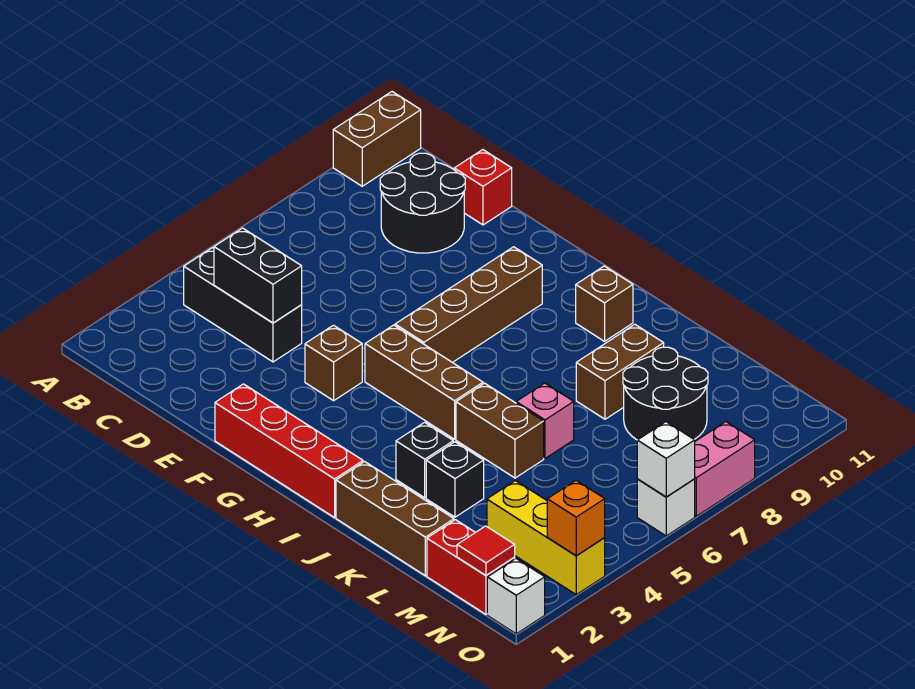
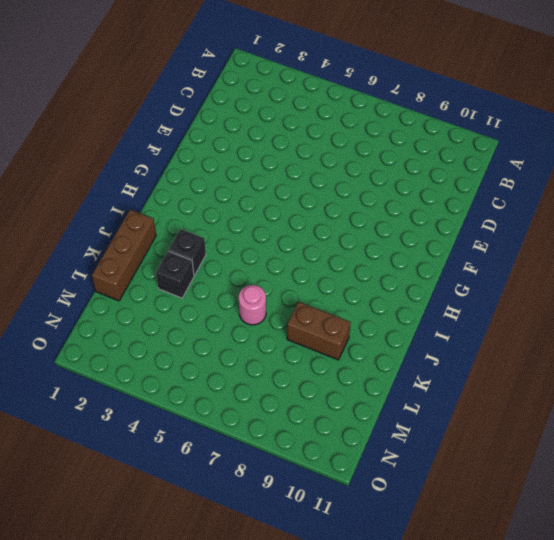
pink round brick K6 level 1 -> pink brick K6 level 1
none -> brown brick A10:A11 level 1
none -> black brick B4:D4 level 1
none -> black round brick C9:D10 level 1

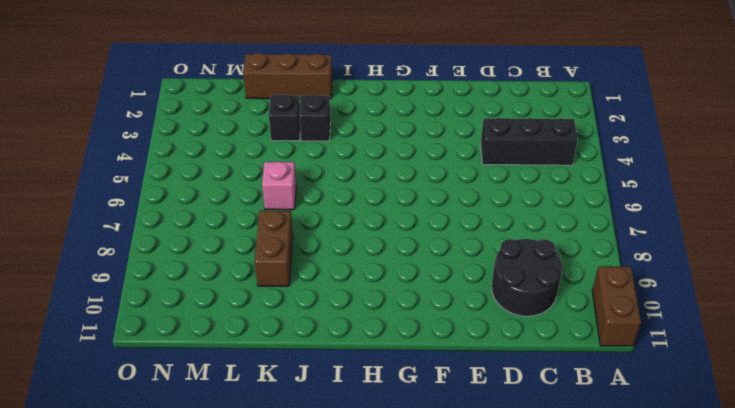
none -> red brick D11 level 1
none -> red brick F1:I1 level 1
none -> brown brick F4 level 1

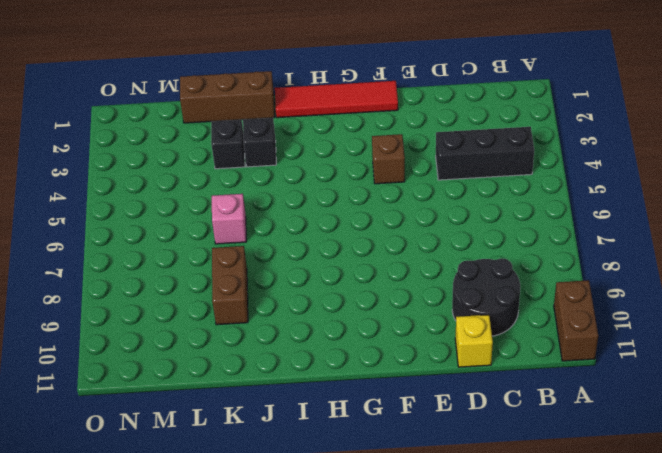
yellow brick D11 level 1 -> red brick D11 level 1
red tile F1:I1 level 1 -> red brick F1:I1 level 1
none -> brown brick G5:I5 level 1
none -> brown brick G6:G9 level 1
none -> brown brick I10 level 1

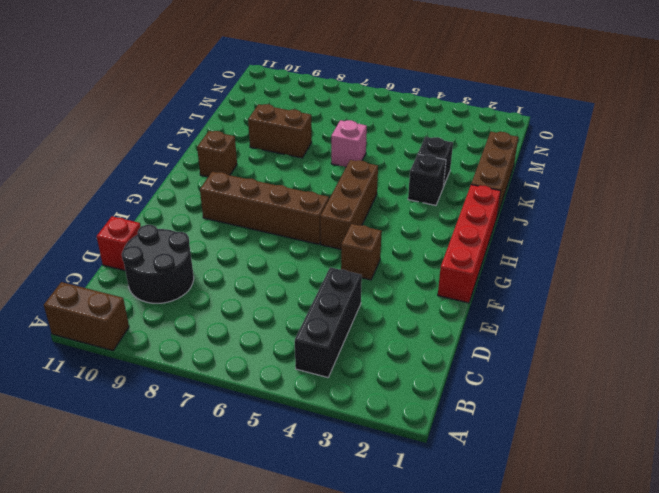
none -> brown brick J5:K5 level 1
none -> black round brick L8:M9 level 1
none -> red brick M1:N1 level 1

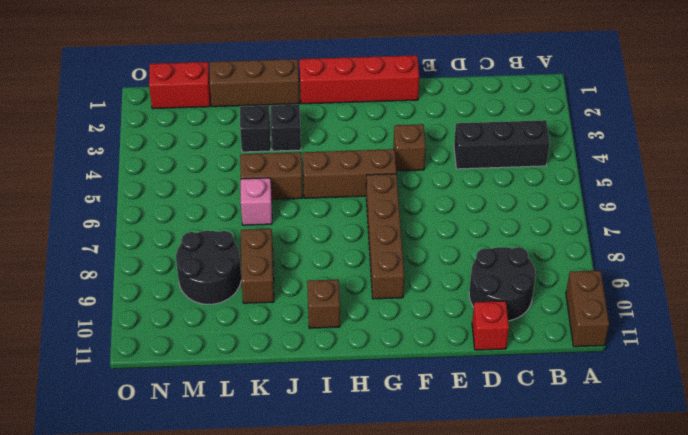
none -> yellow brick M3:O3 level 1
none -> white brick O1 level 1
none -> white brick O6 level 1

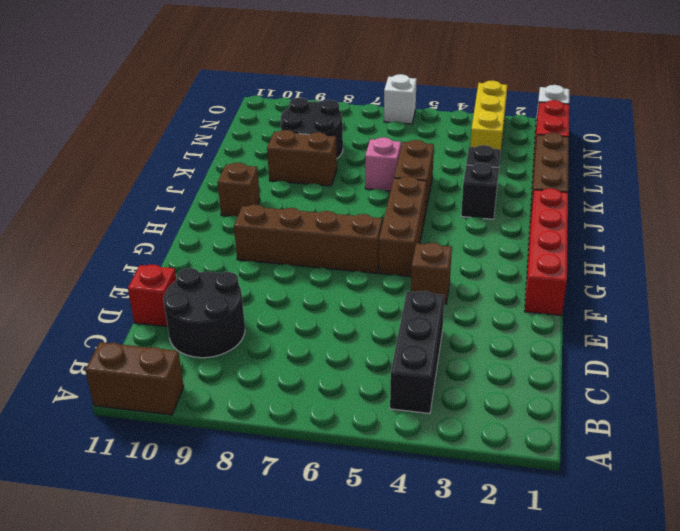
none -> pink brick O7:O8 level 1
none -> black brick C4:D4 level 2
none -> red tile N1 level 2

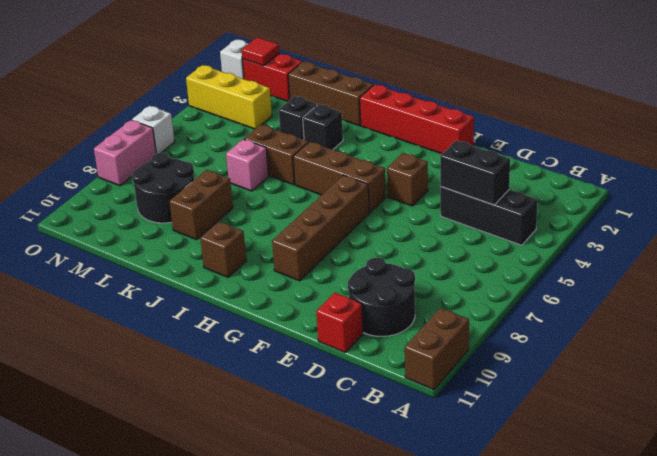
none -> orange brick O3 level 2
none -> white brick O6 level 2

